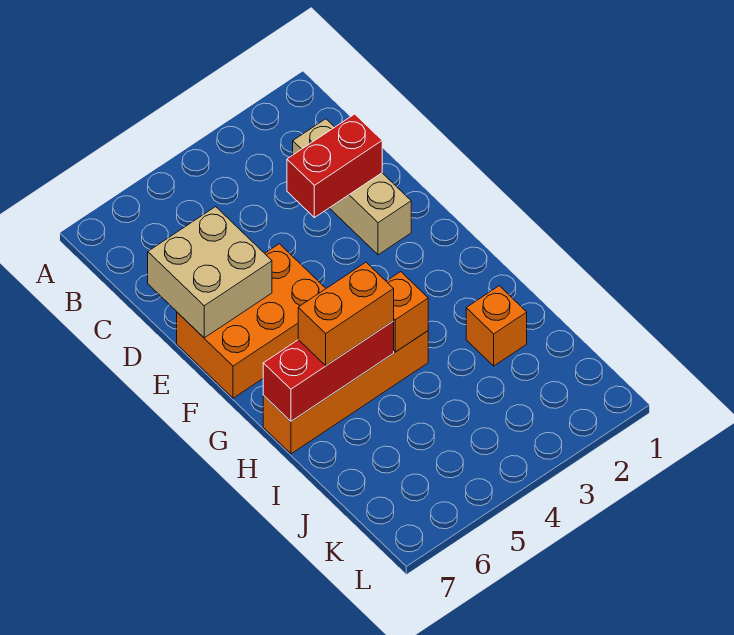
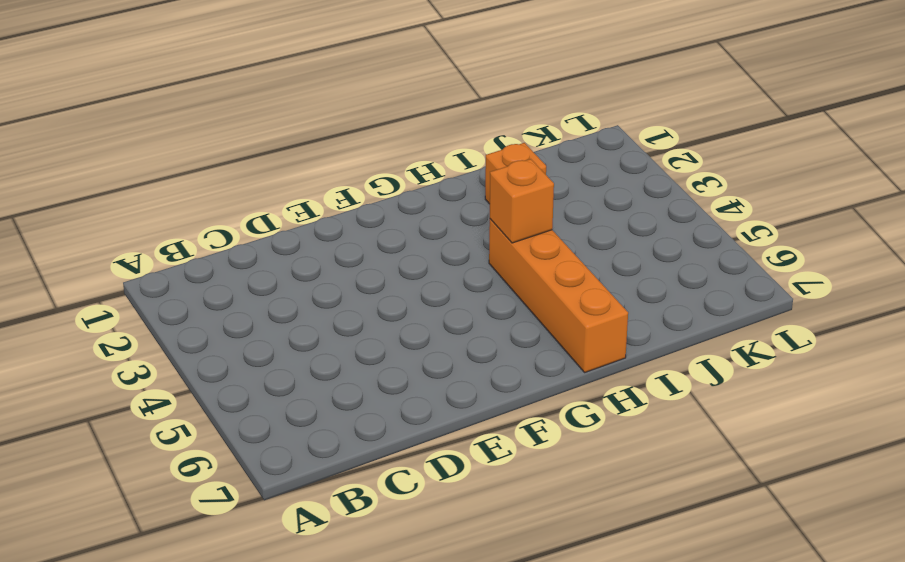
none -> tan brick C2:E2 level 1
none -> orange brick E5:F7 level 1

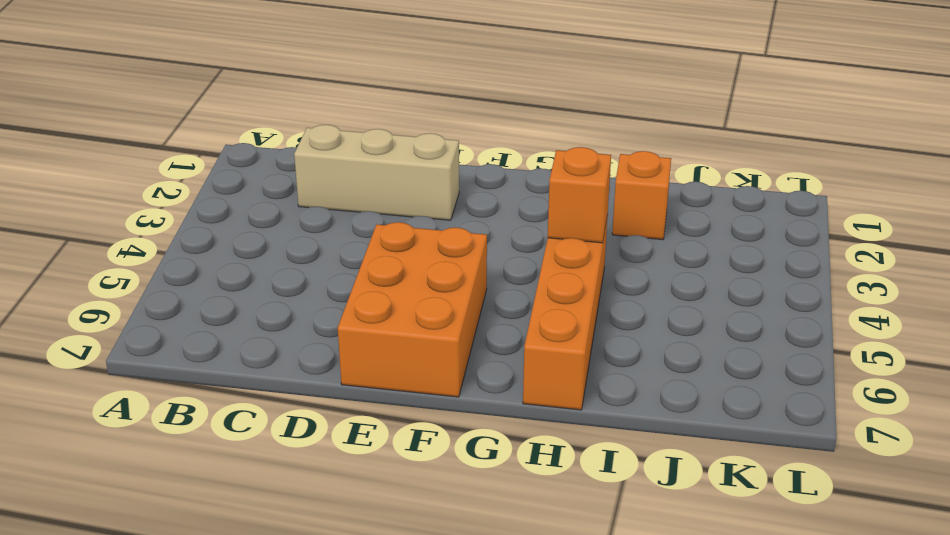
none -> red brick D2:D3 level 2
none -> tan brick D6:E7 level 2

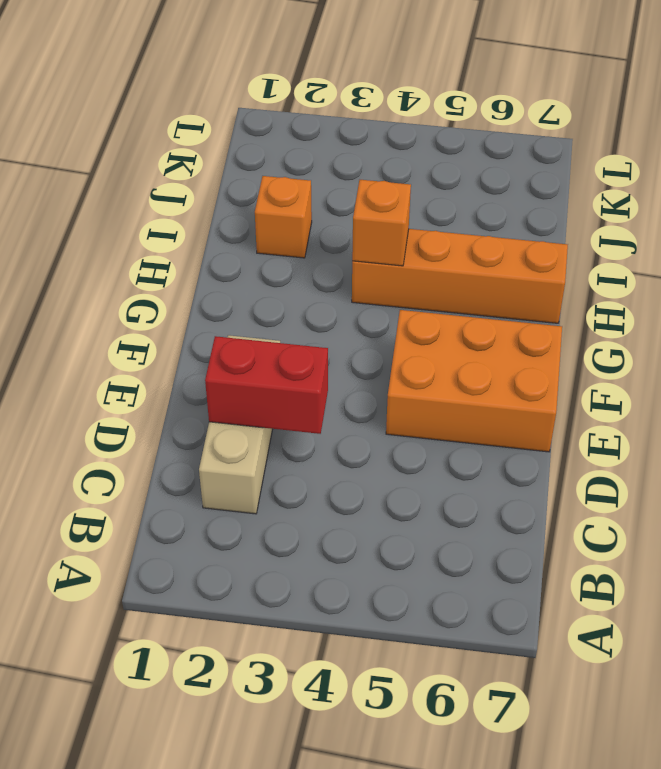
none -> tan brick D6:E7 level 2
none -> red brick H5:H7 level 2

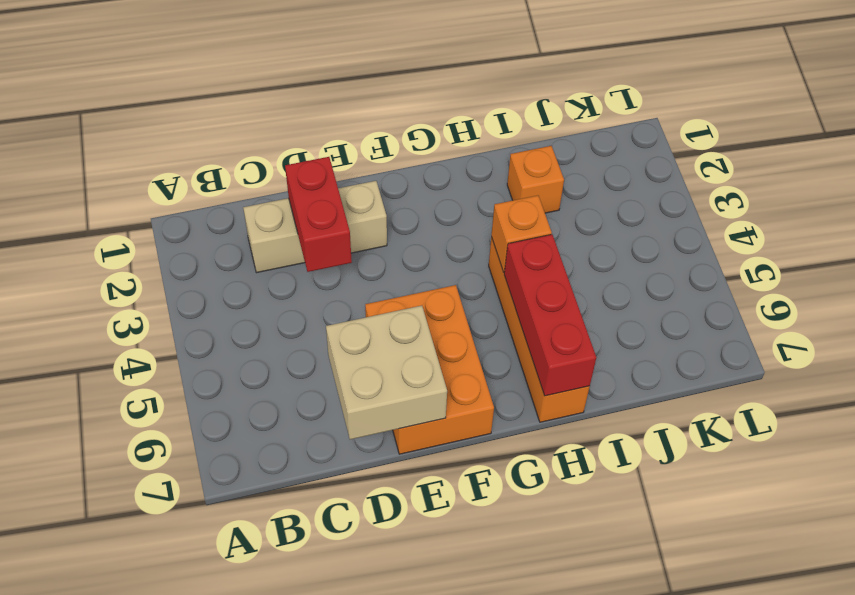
none -> orange brick H5:H6 level 3

